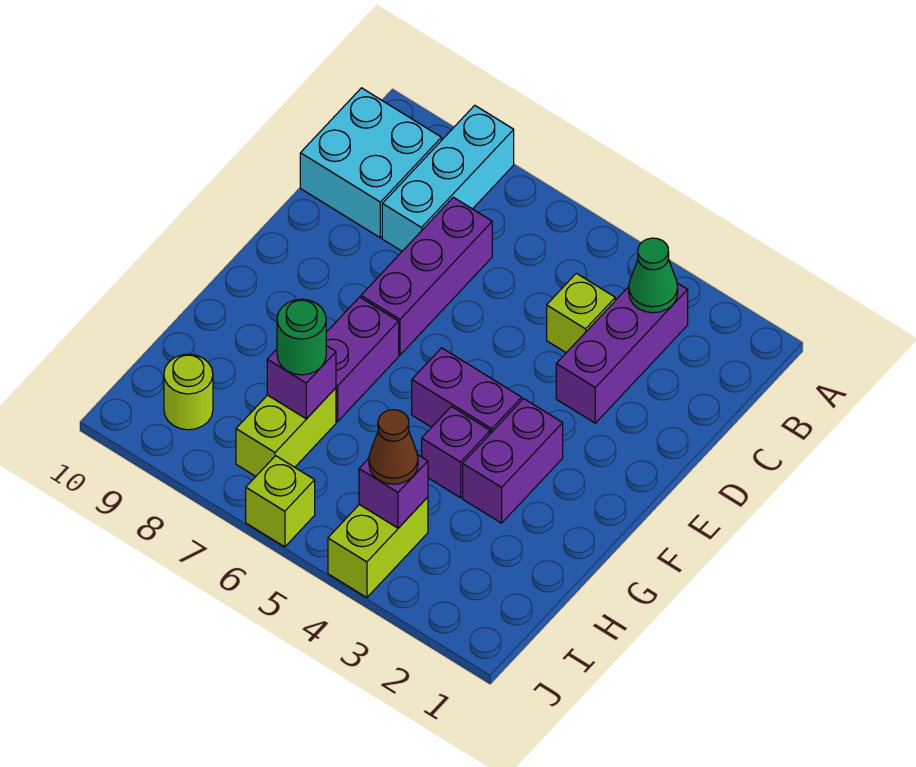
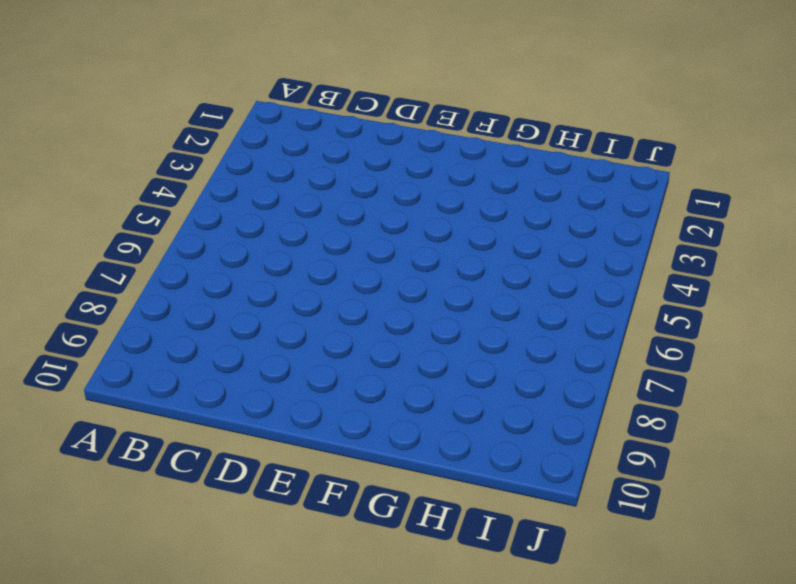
none -> cyan brick A8:C8 level 1
none -> purple brick B3:D3 level 1
none -> cyan brick B9:C10 level 1

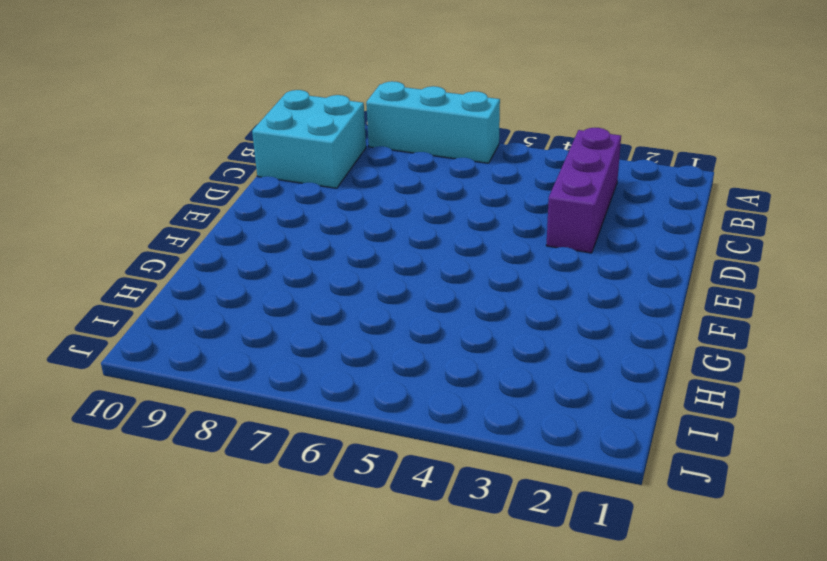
cyan brick A6:A8 level 1 -> cyan brick A8:C8 level 1
none -> lime brick C4 level 1
none -> purple brick C7:E7 level 1
none -> purple brick F3:G3 level 1

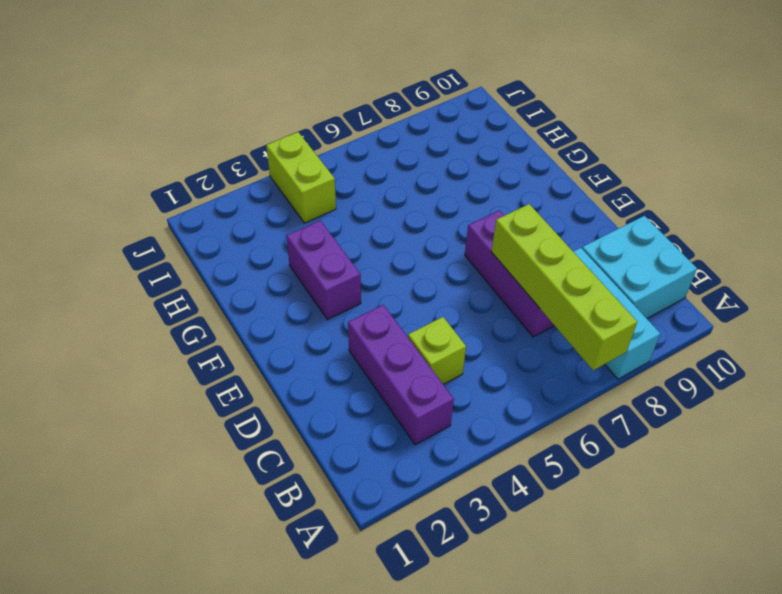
lime brick A7:D7 level 2 -> none
none -> purple brick F4:F5 level 1
none -> purple brick F7:G7 level 1
none -> purple brick G4 level 1

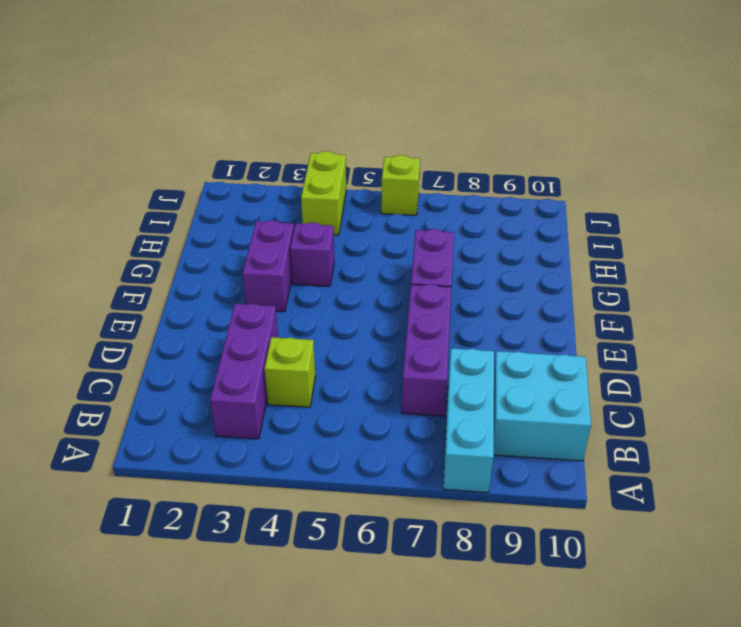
none -> purple brick F4:F5 level 1
none -> lime brick H7:I7 level 1
none -> lime round brick I9 level 1

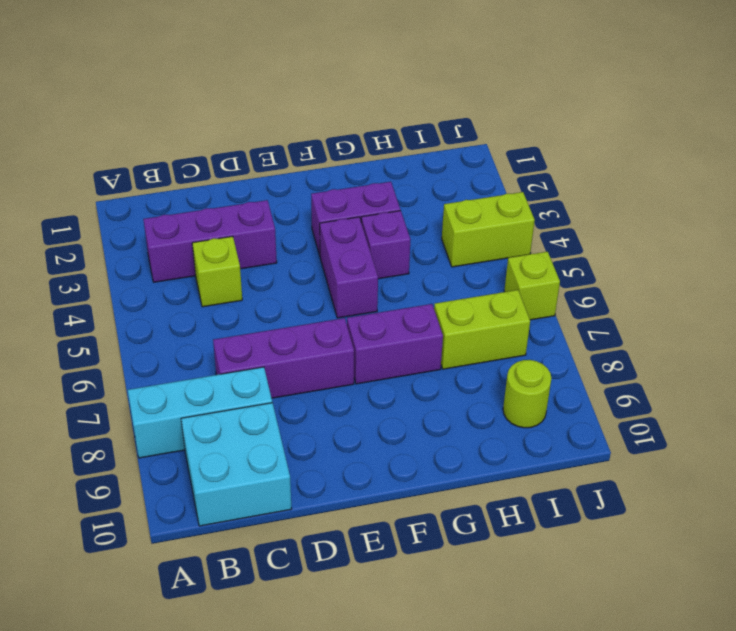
none -> green cone B3 level 2
none -> purple brick H7 level 2
none -> purple brick I4 level 2

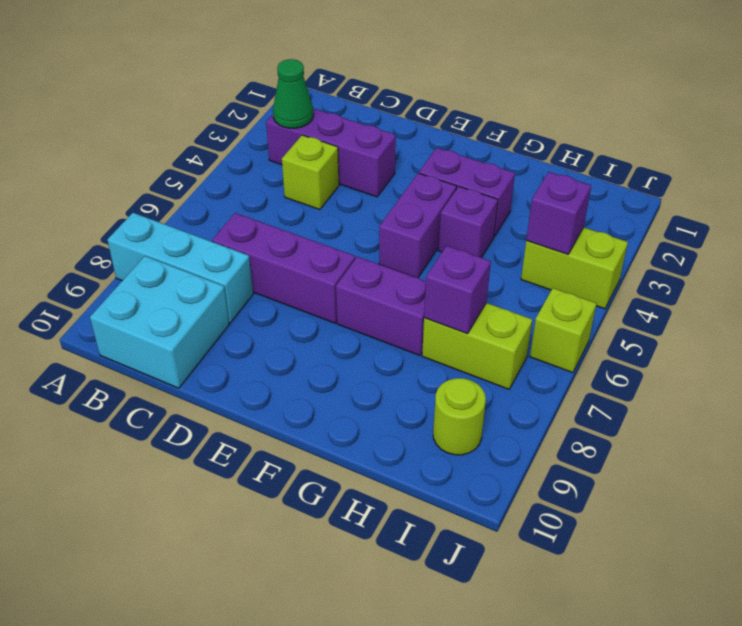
none -> green round brick H7 level 3
none -> brown cone I4 level 3

